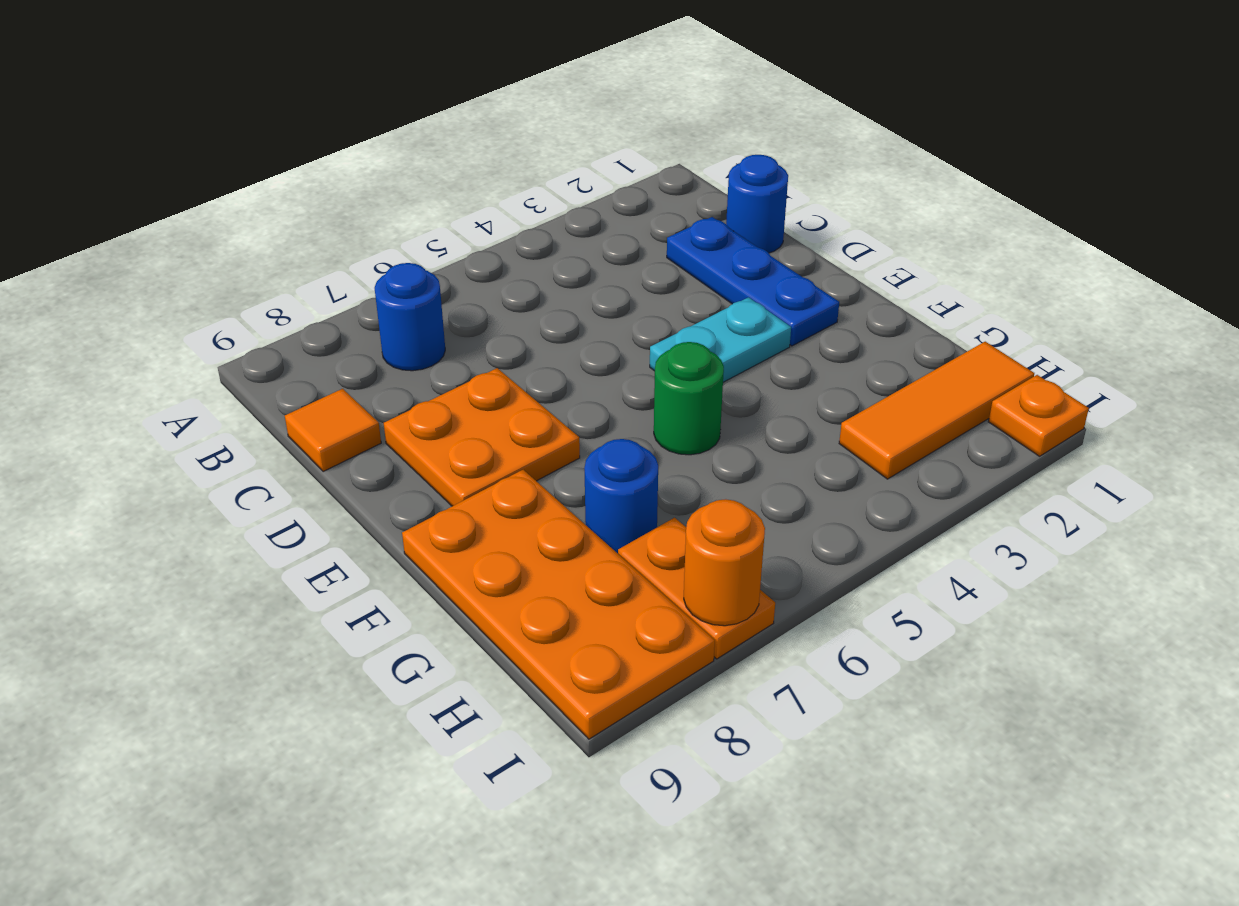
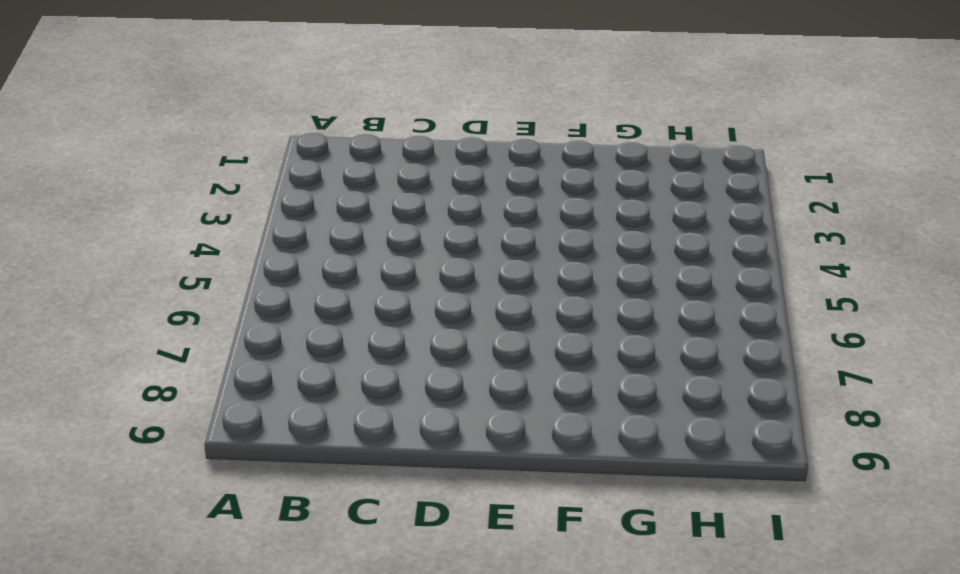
none -> blue round brick B7 level 1
none -> blue round brick C1 level 1
none -> blue plate C2:E2 level 1

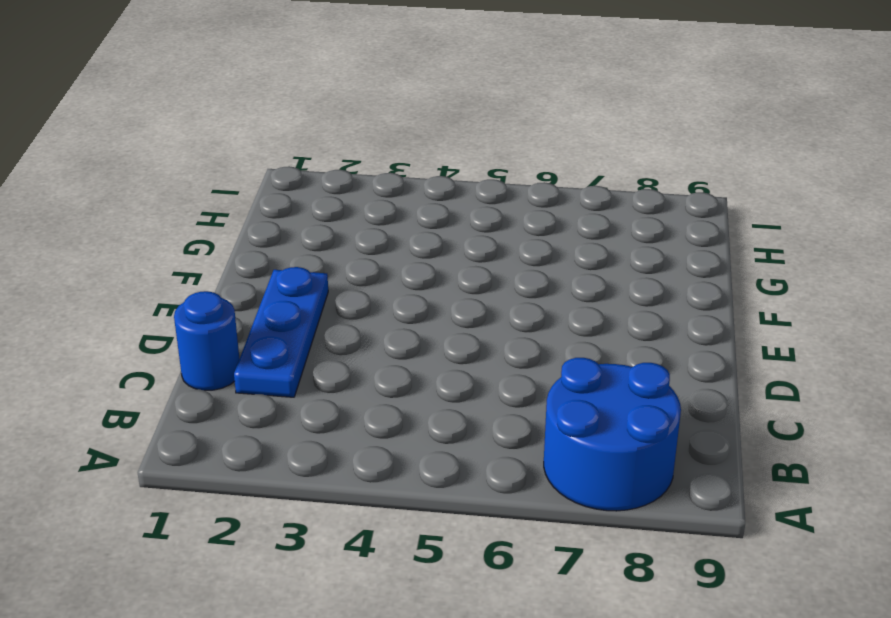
blue round brick A7:B8 level 1 -> blue round brick B7 level 1
none -> orange tile C9 level 1
none -> orange plate D7:E8 level 1
none -> cyan plate E3:E4 level 1

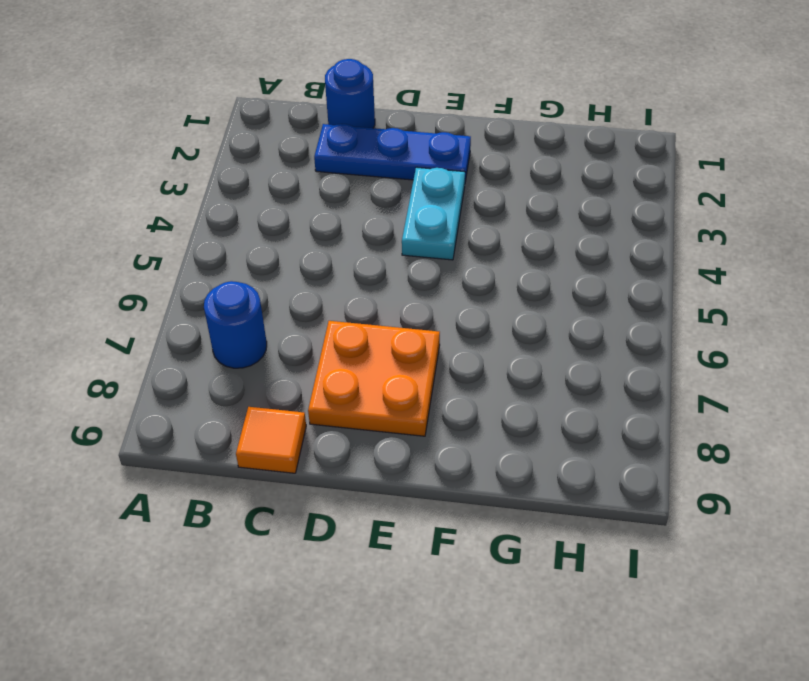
none -> green round brick F5 level 1
none -> orange plate F8:I9 level 1
none -> blue round brick G7 level 1

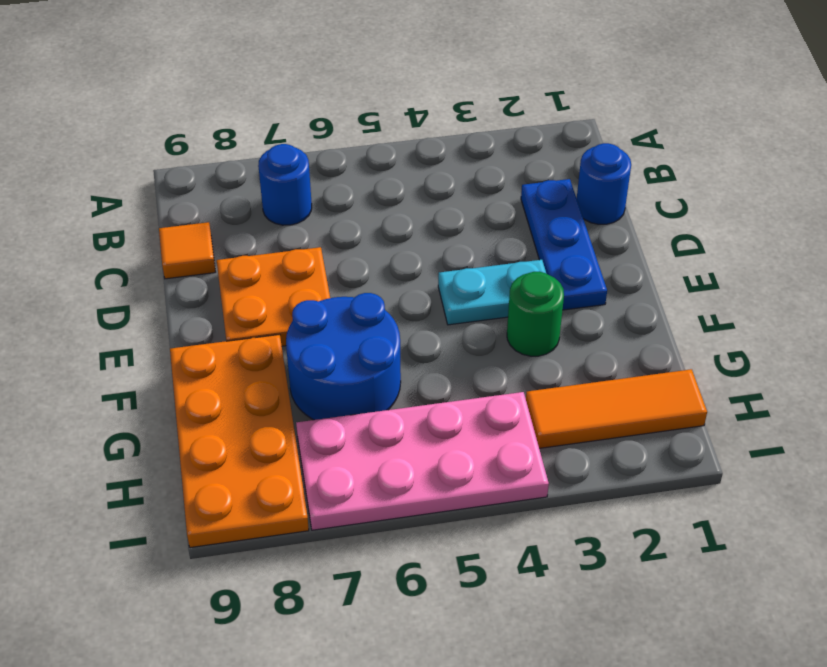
green round brick F3 level 1 -> green round brick F5 level 1
blue round brick F6:G7 level 1 -> blue round brick G7 level 1
pink plate H4:I7 level 1 -> orange plate H7:I7 level 1
none -> orange plate I1 level 1
none -> orange round brick I7 level 2

